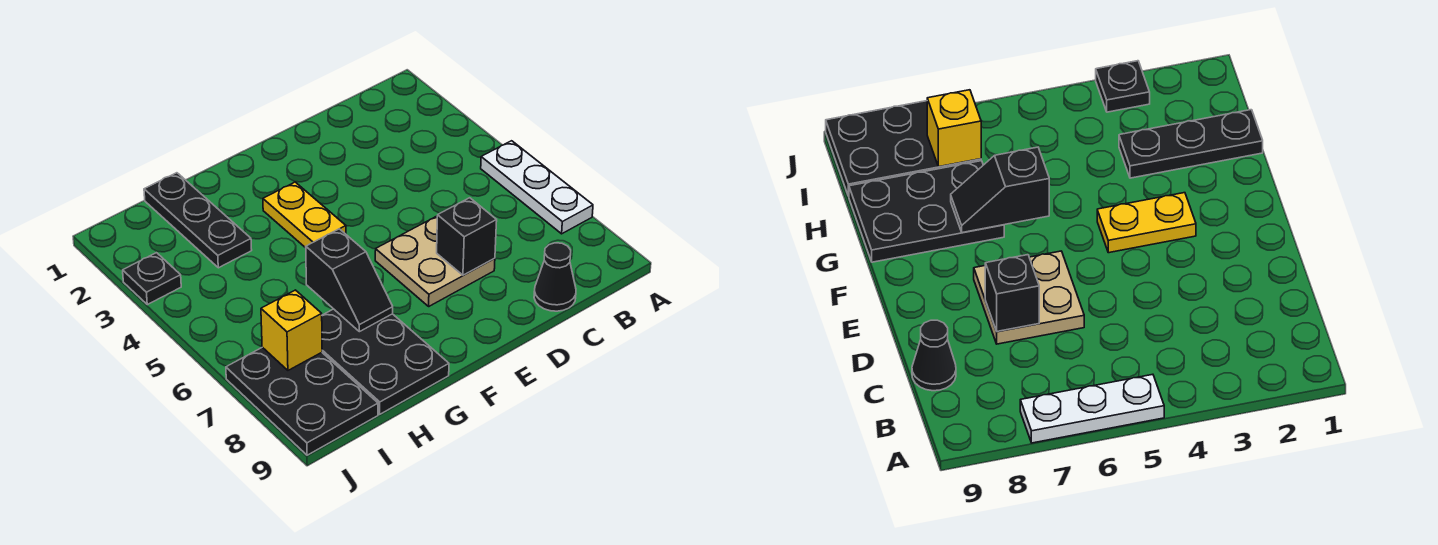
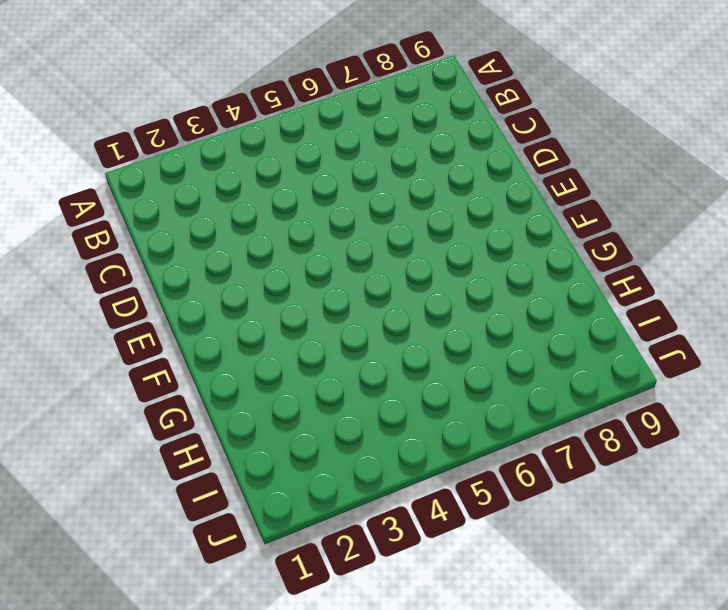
none -> white plate A5:A7 level 1
none -> black cone C9 level 1

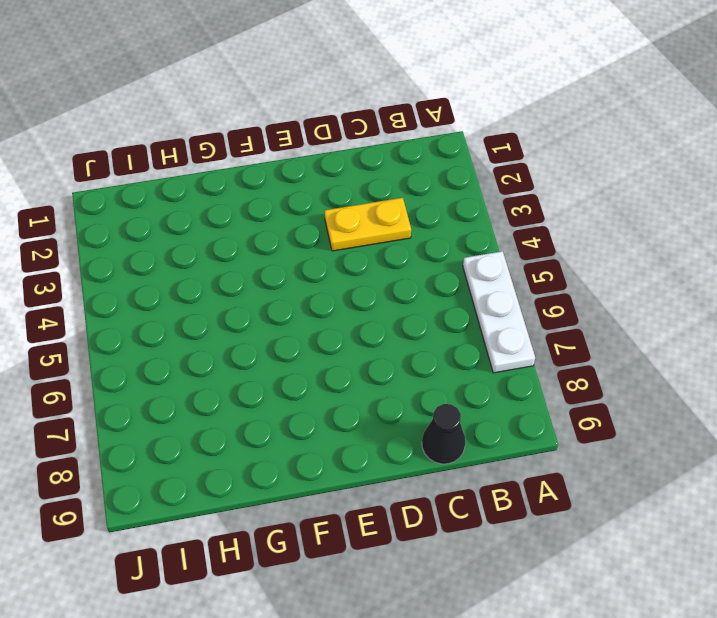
yellow plate C3:D3 level 1 -> yellow plate F3:F4 level 1
none -> tan plate D6:E7 level 1
none -> black plate G7:H9 level 1

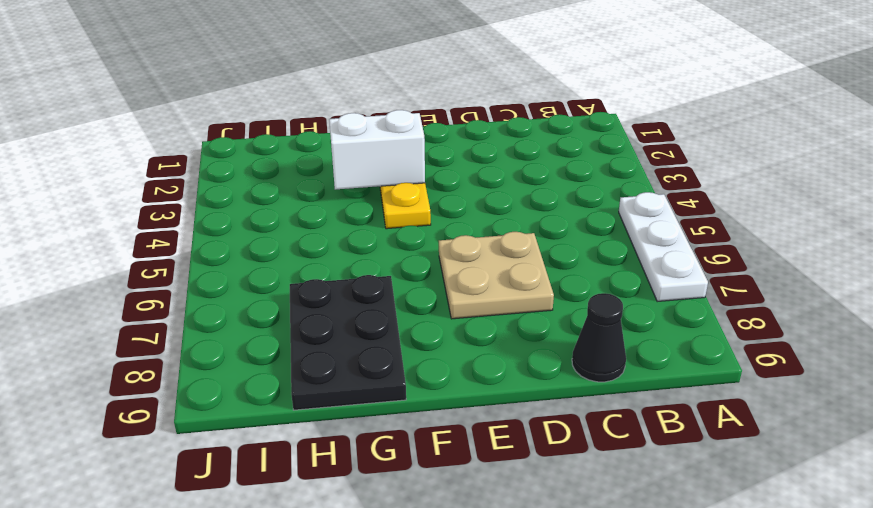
white brick F3:G3 level 2 -> none
none -> black plate H1:H3 level 1
none -> black plate I7:J9 level 1

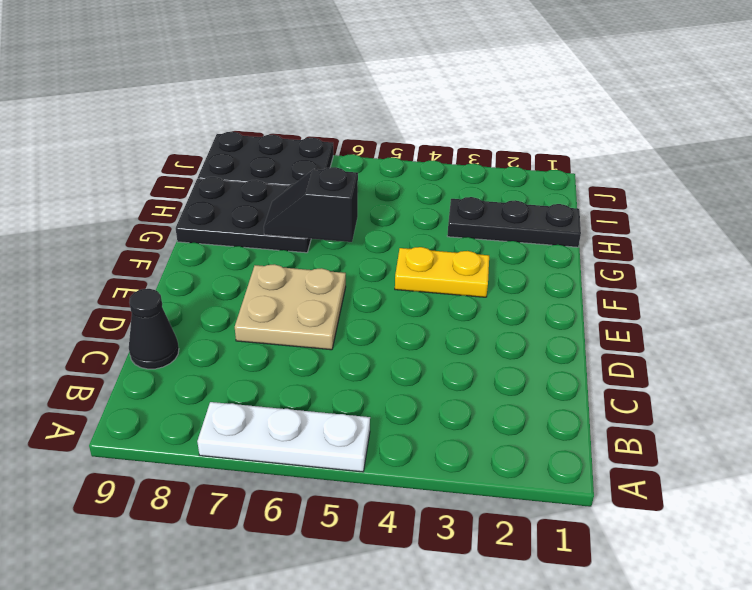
none -> black plate J3 level 1
none -> black brick D7 level 2

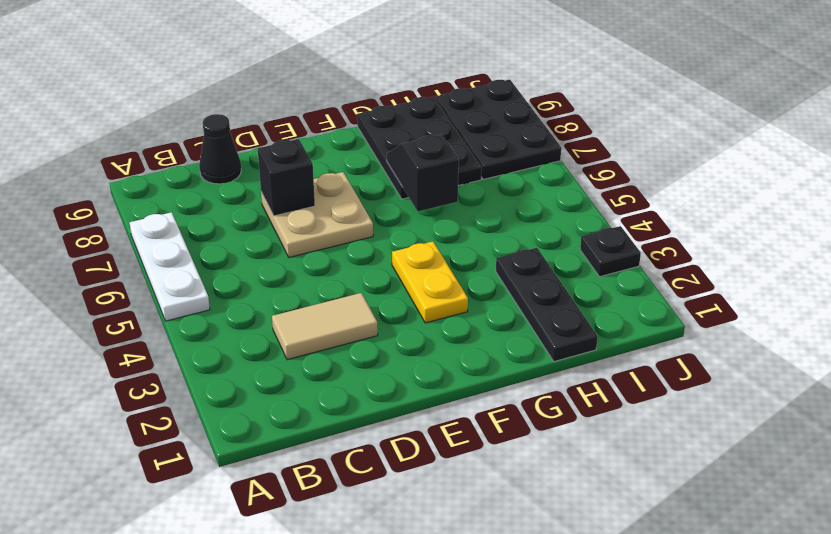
tan tile C3:D3 level 1 -> none
none -> yellow brick I7 level 2

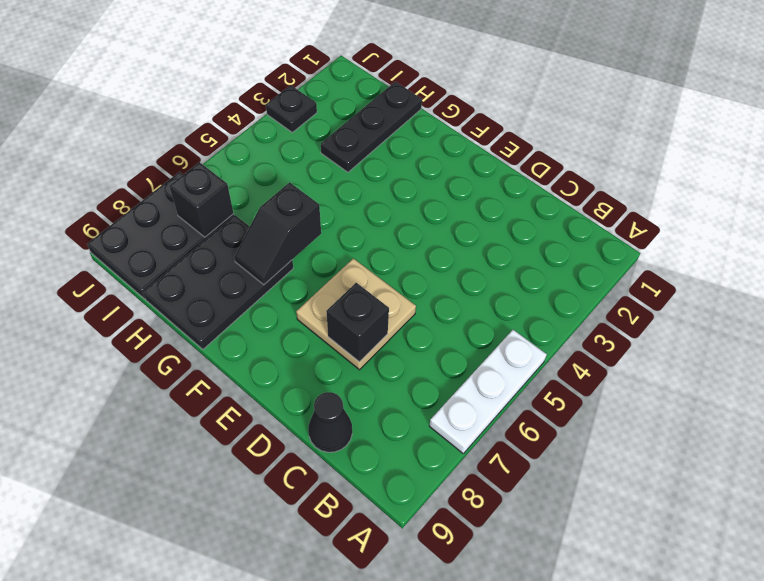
black brick I7 level 2 -> yellow brick I7 level 2
none -> yellow plate F3:F4 level 1

